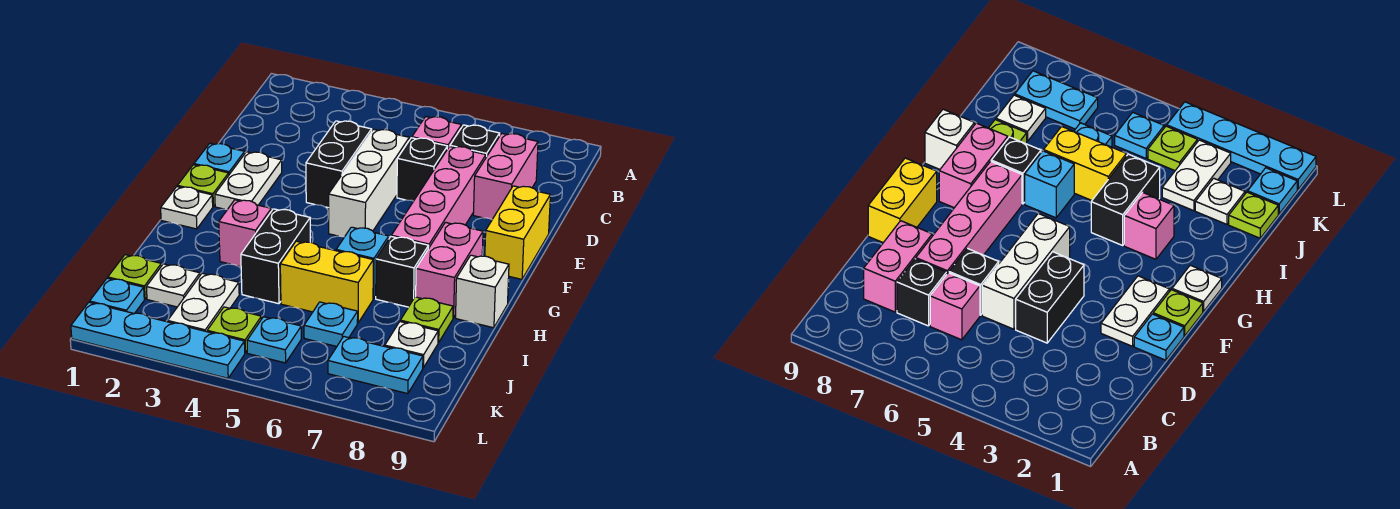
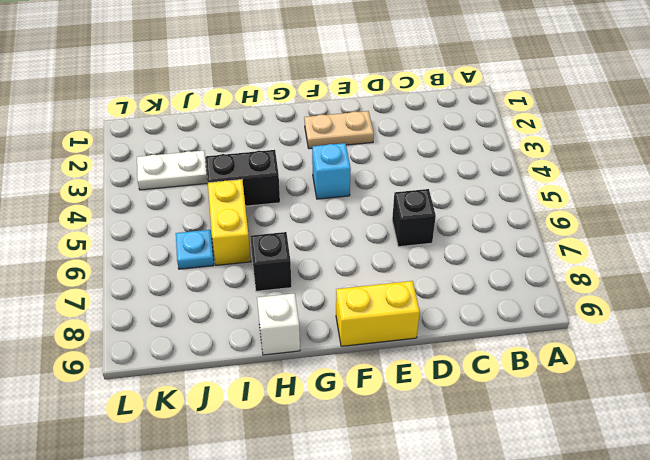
tan plate E2:F2 level 1 -> white plate E2:F2 level 1
cyan brick F4 level 1 -> cyan brick H6 level 1
none -> pink brick C6 level 1
none -> black brick C7 level 1
none -> pink brick C8:D8 level 1
none -> black brick D4:E4 level 1

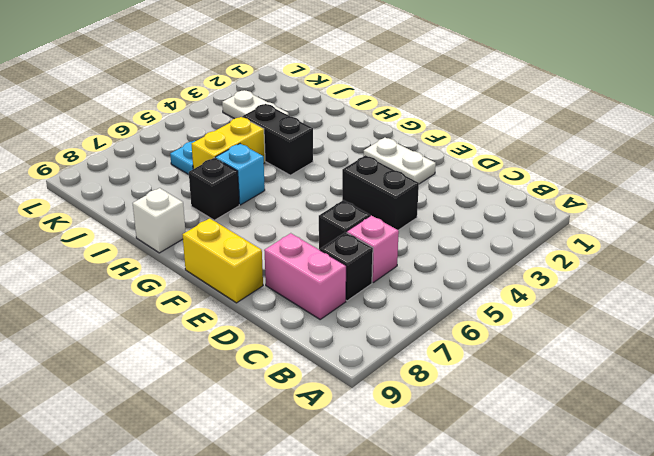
none -> white brick D5:F5 level 1
none -> pink brick D7:G7 level 1
none -> cyan plate E1 level 1
none -> lime plate F1 level 1

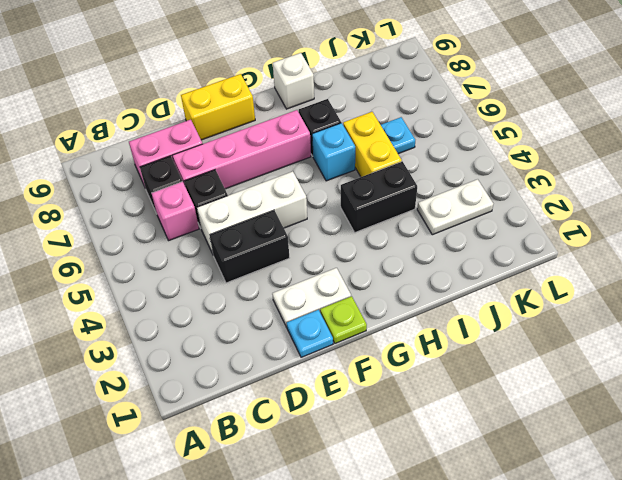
none -> white plate G1 level 1
none -> pink brick G8:H8 level 1
none -> pink brick H3 level 1
none -> lime plate I8 level 1

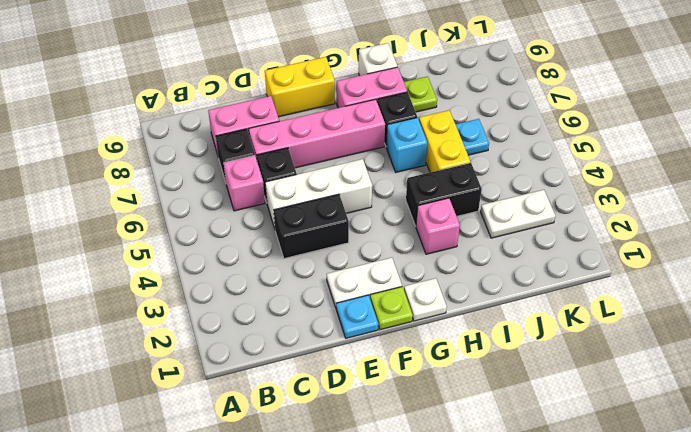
none -> lime plate J1 level 1
none -> white plate J2 level 1
none -> white plate J8 level 1
none -> cyan plate K1 level 1

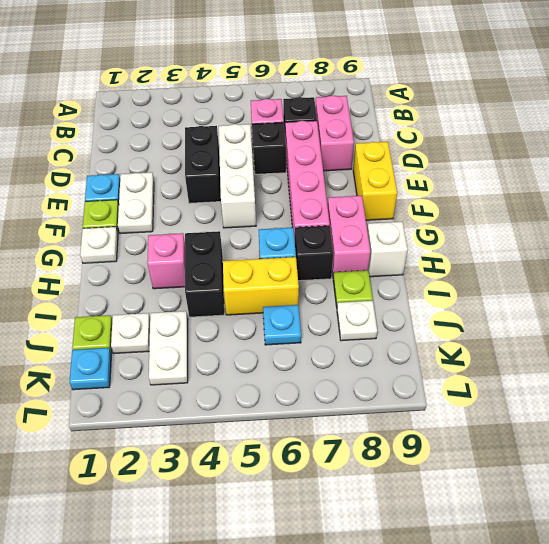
none -> lime plate K4 level 1
none -> cyan plate K5 level 1
none -> cyan plate K7:K8 level 1
none -> cyan plate L1:L4 level 1

